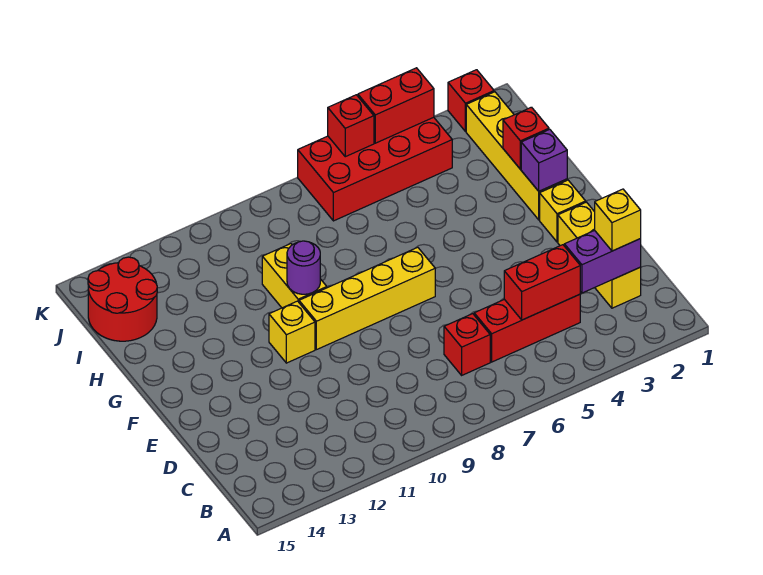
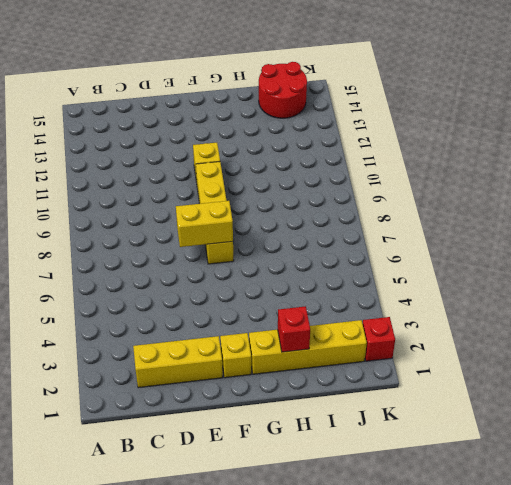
yellow brick E7:F7 level 2 -> yellow brick G10:H10 level 1
none -> red brick C4:C6 level 1
none -> red brick C7 level 1
none -> red brick J4:K7 level 1

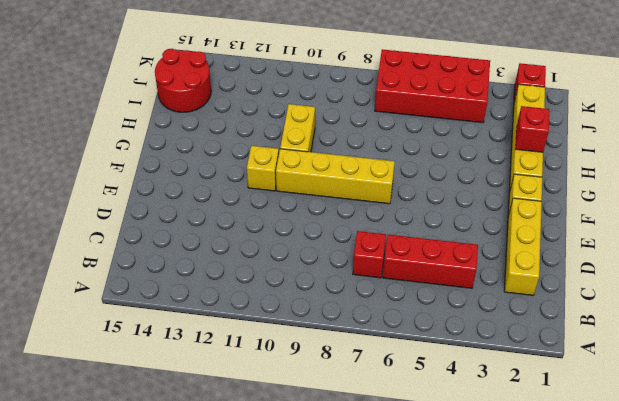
none -> purple brick C2:C3 level 2
none -> red brick C4:C5 level 2
none -> purple brick G2 level 2

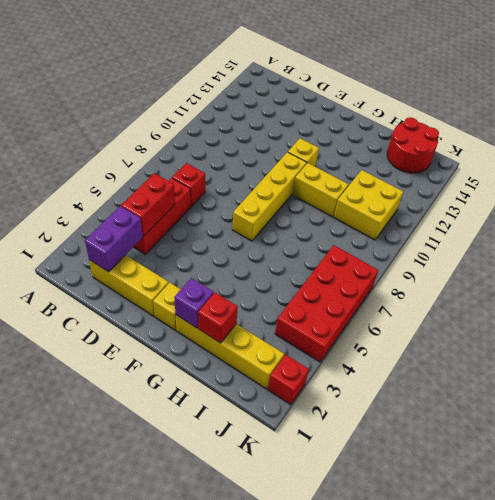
yellow brick I10:J11 level 1 -> none
none -> purple round brick G10 level 2
none -> red brick K4:K5 level 2
none -> red brick K6 level 2

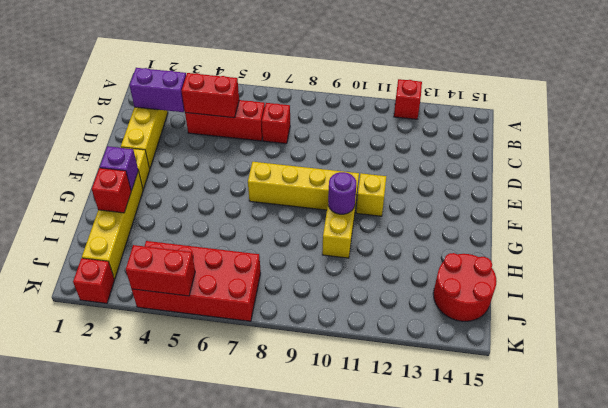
red brick A12 level 1 -> red brick K6 level 2
none -> yellow brick C2 level 3

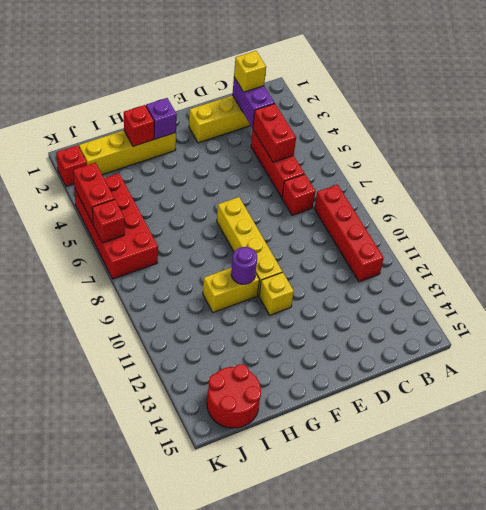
red brick B8:B11 level 1 -> none
none -> yellow brick F2 level 1

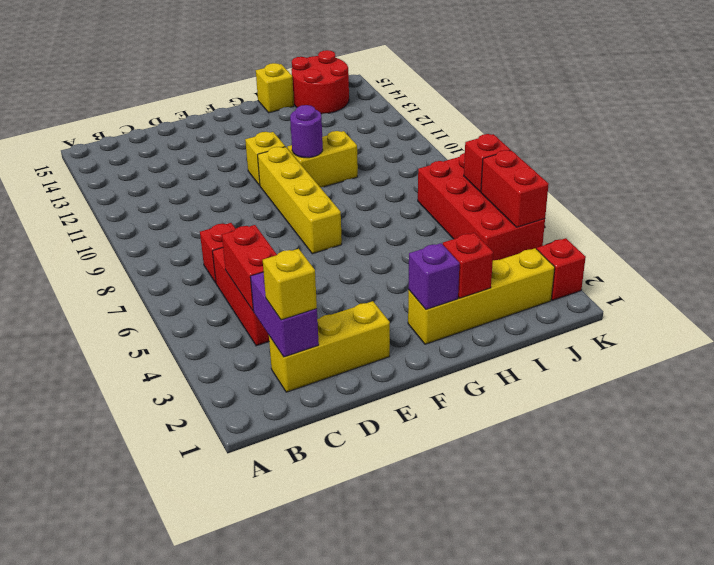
yellow brick H15 level 1 -> yellow brick F2 level 1

